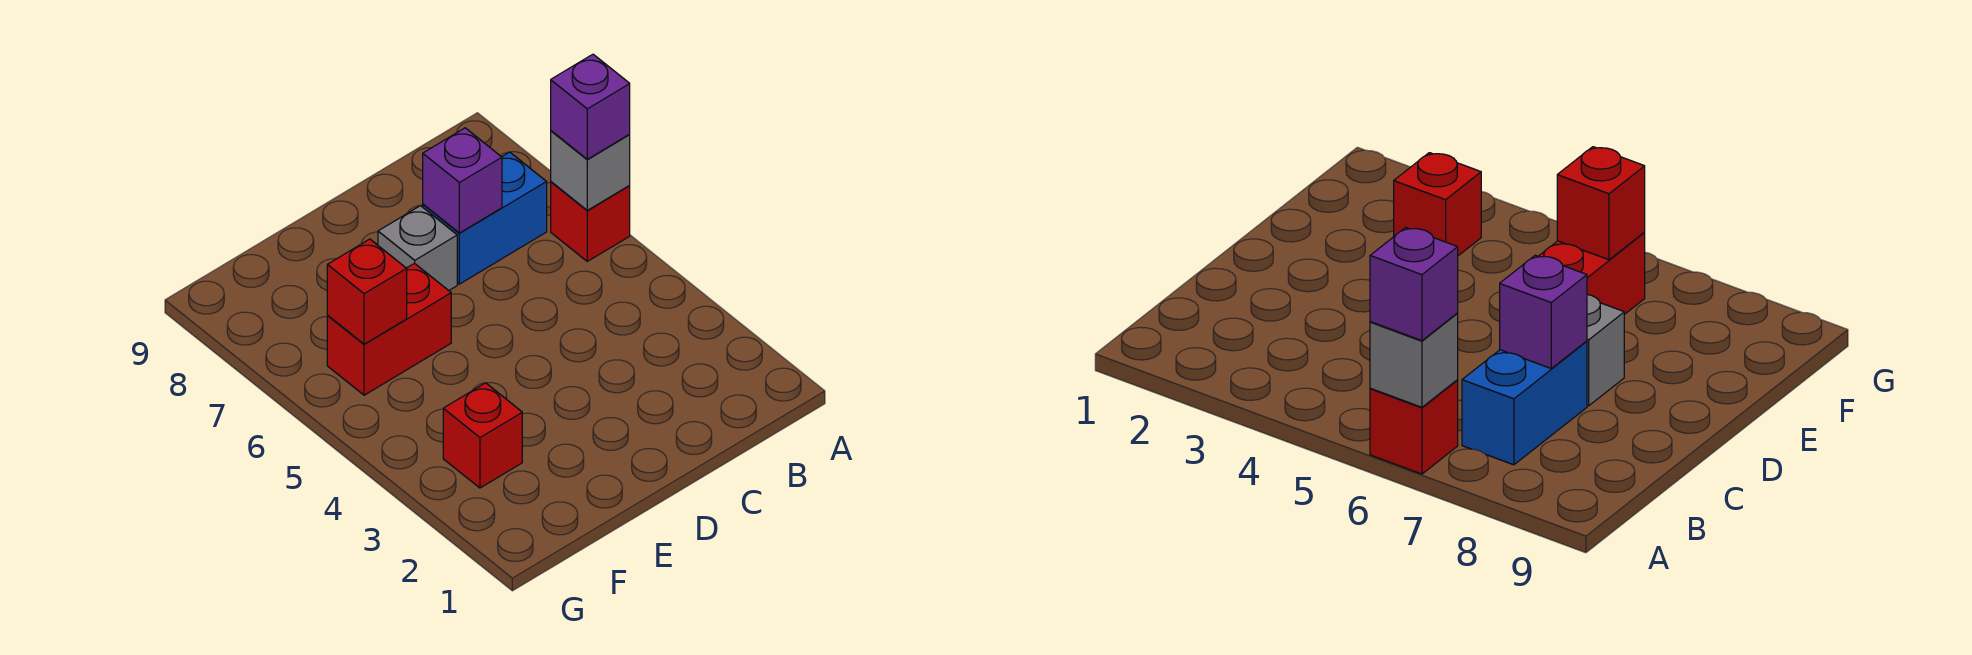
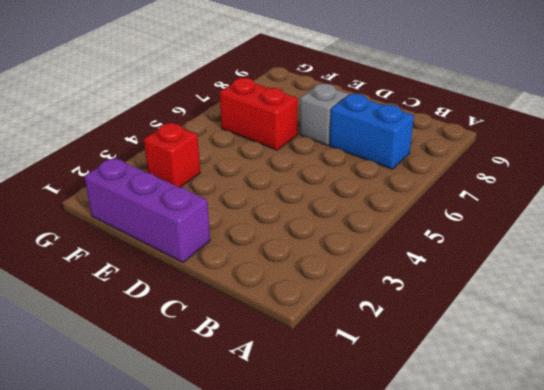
purple brick D1:F1 level 1 -> none
none -> red brick A6 level 1
none -> grey brick A6 level 2

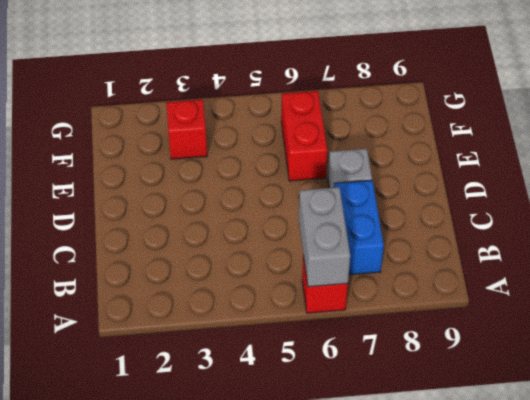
grey brick A6:B6 level 2 -> grey brick A6 level 2
none -> purple brick C7 level 2
none -> red brick F6 level 2

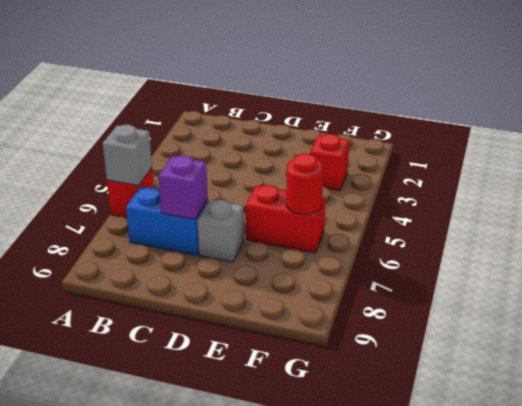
red round brick F6 level 2 -> red brick F6 level 2
none -> purple brick A6 level 3

